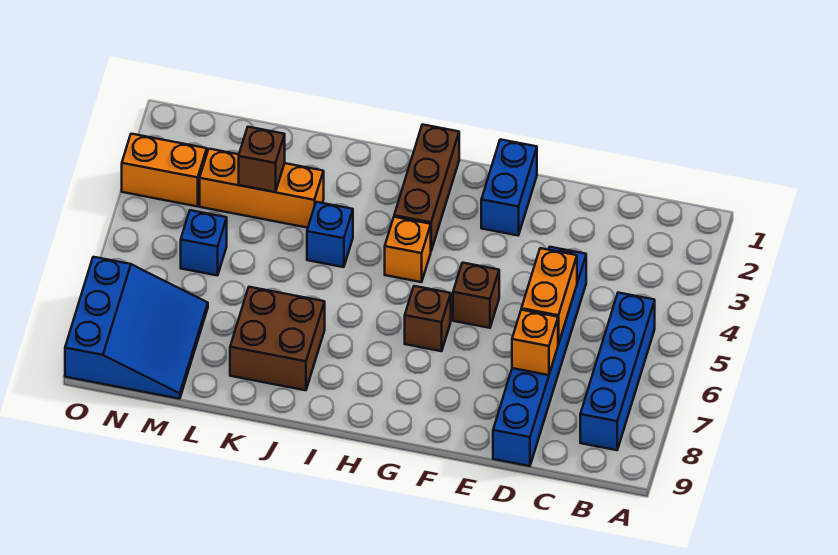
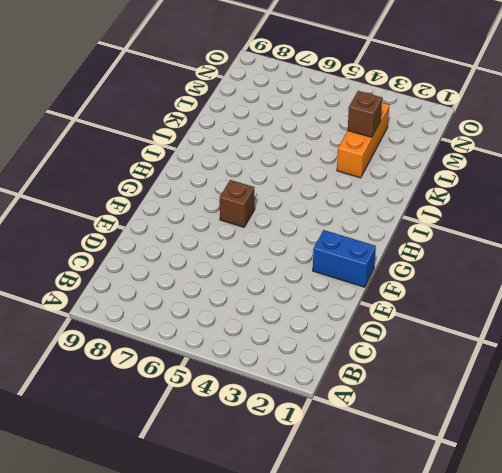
none -> blue brick B5:B8 level 1
none -> blue brick D4:D9 level 1
none -> brown brick F5 level 1

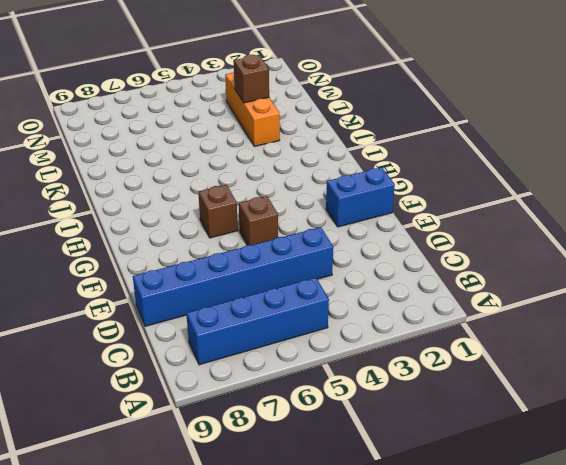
none -> brown brick H1:H3 level 1
none -> orange brick H4 level 1
none -> blue brick J4 level 1

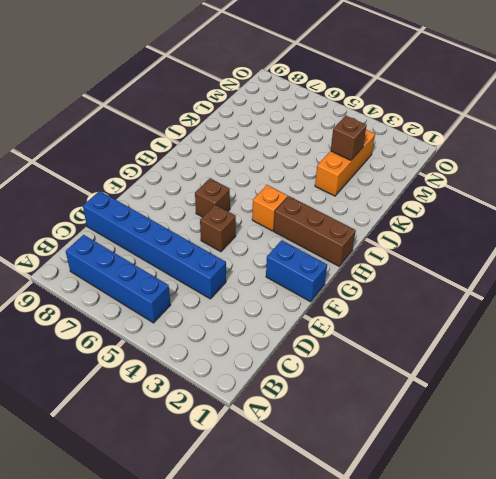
none -> blue brick J4 level 1
none -> brown brick J7:K8 level 1
none -> blue brick M5 level 1

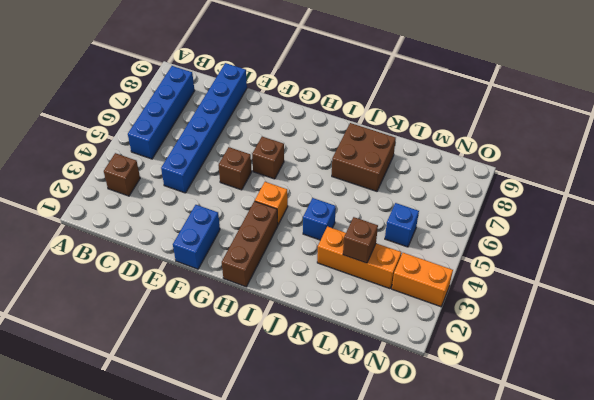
brown brick B3 level 1 -> none
none -> blue slope M7:O9 level 1 top O
none -> orange brick D5:D6 level 2
none -> orange brick D7 level 2

